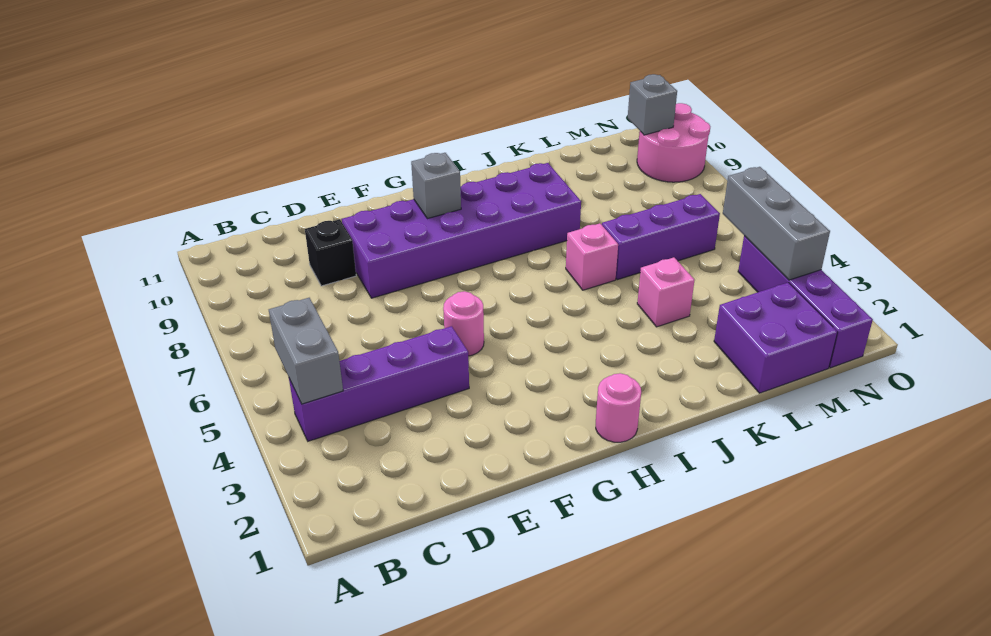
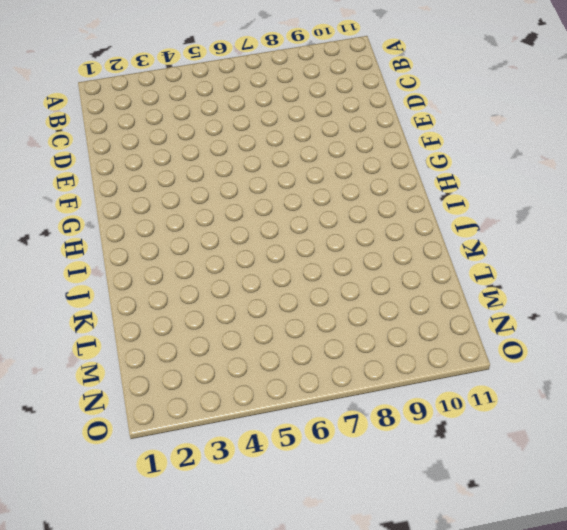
none -> purple brick B4:E4 level 1
none -> black brick D9 level 1
none -> purple brick E8:J9 level 1

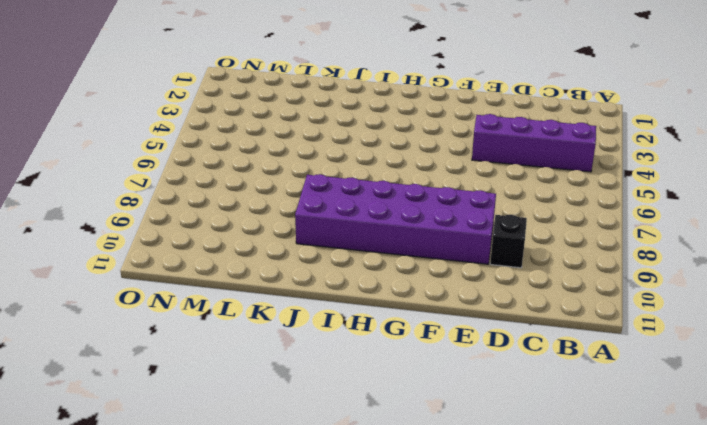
none -> pink round brick F5 level 1
none -> pink round brick H1 level 1
none -> pink brick J6 level 1

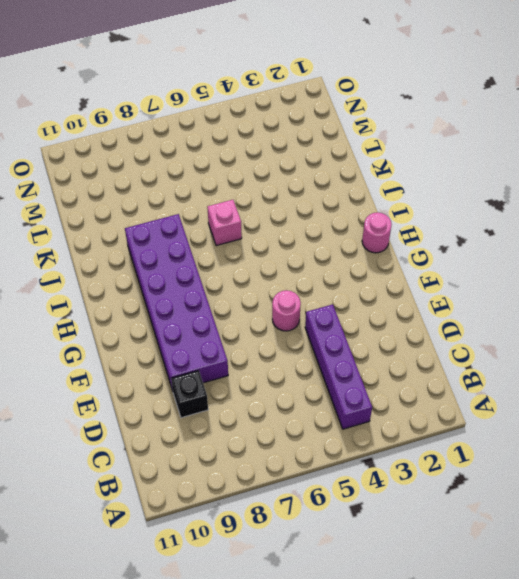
none -> pink brick K4 level 1
none -> purple brick K6:M6 level 1
none -> purple brick L1:M2 level 1

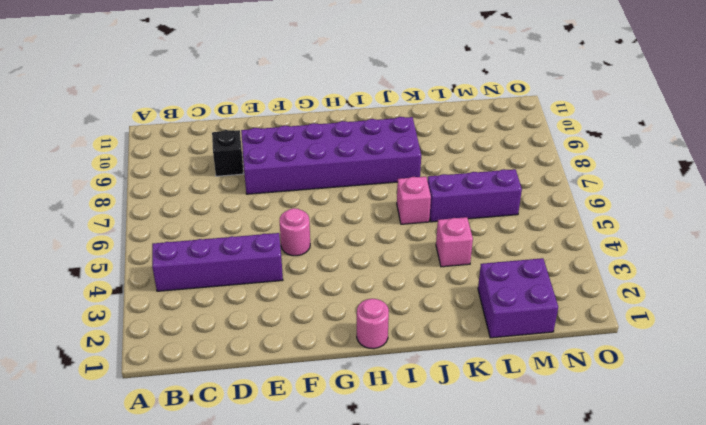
none -> purple brick N1:N4 level 1
none -> pink round brick N9:O10 level 1
none -> grey brick B4:B5 level 2

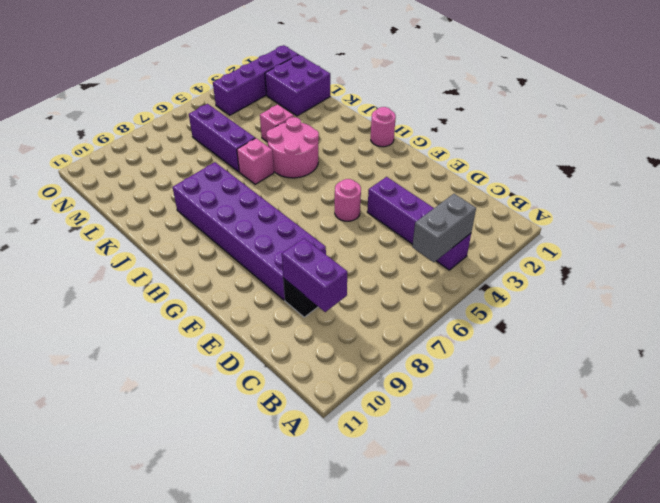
purple brick C9:D9 level 2 -> none
pink round brick I4:J5 level 1 -> pink round brick N9:O10 level 1
none -> grey brick G9 level 2
none -> grey brick N3:N5 level 2
none -> grey brick N10 level 2

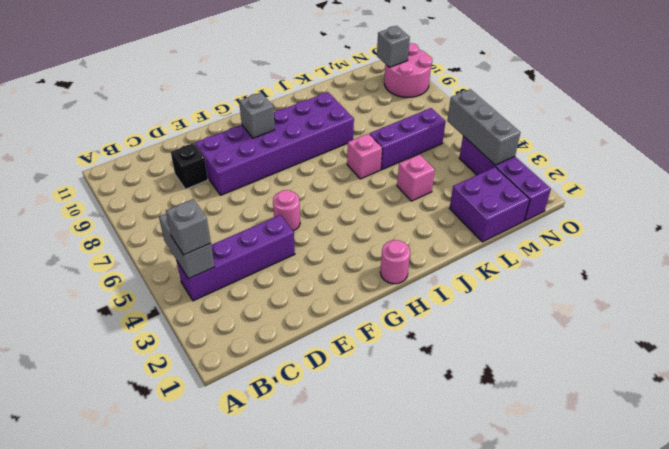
grey brick B4 level 3 -> none

